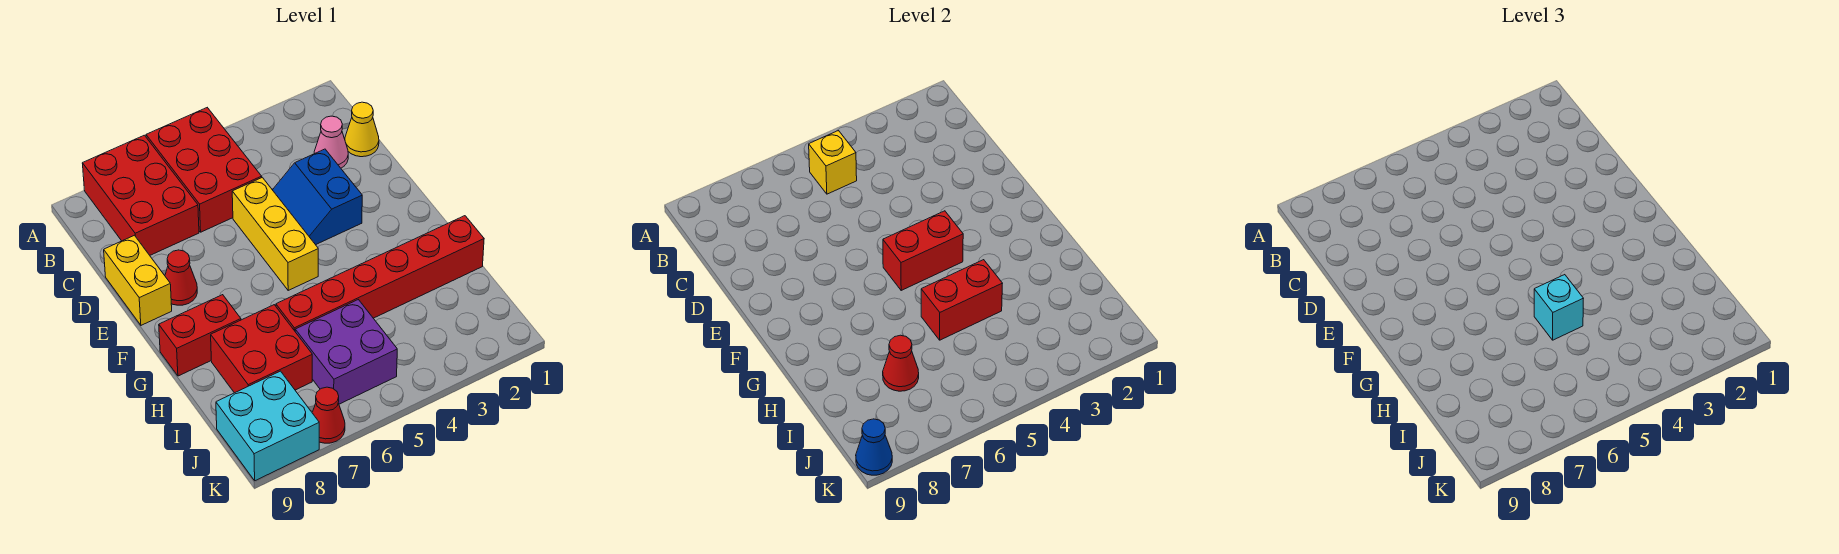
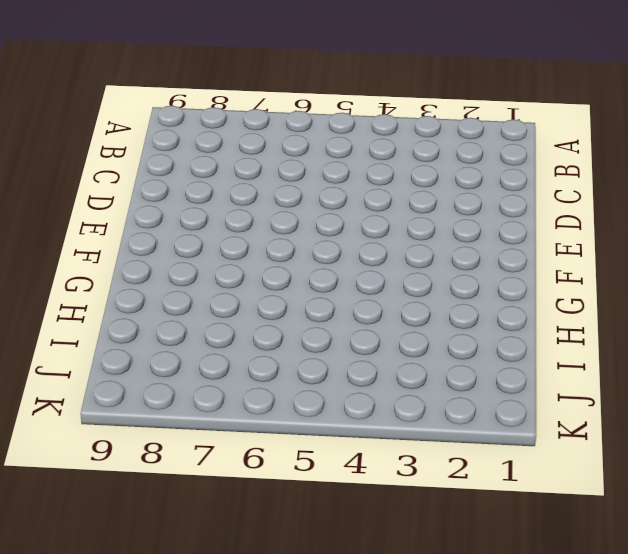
none -> red brick A5:C6 level 1
none -> red brick A7:C8 level 1
none -> yellow cone C1 level 1

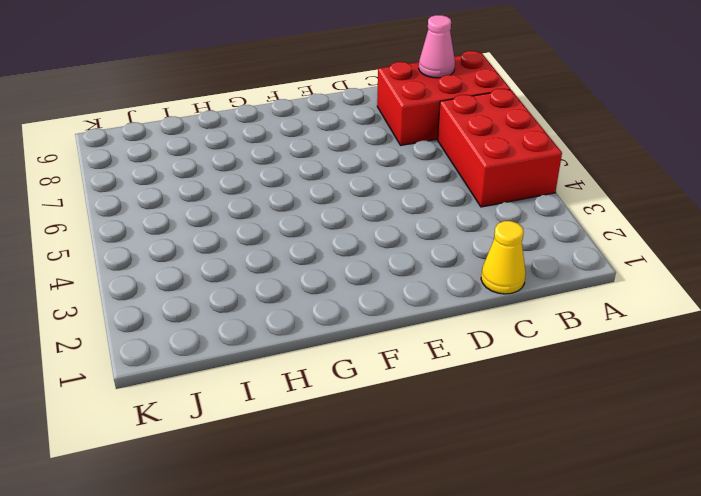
red brick A4:B6 level 1 -> red brick A5:C6 level 1
pink cone B8 level 2 -> pink cone C2 level 1
none -> blue slope D3:E4 level 1 top 3
none -> yellow brick D5:F5 level 1
none -> yellow brick D9:E9 level 1

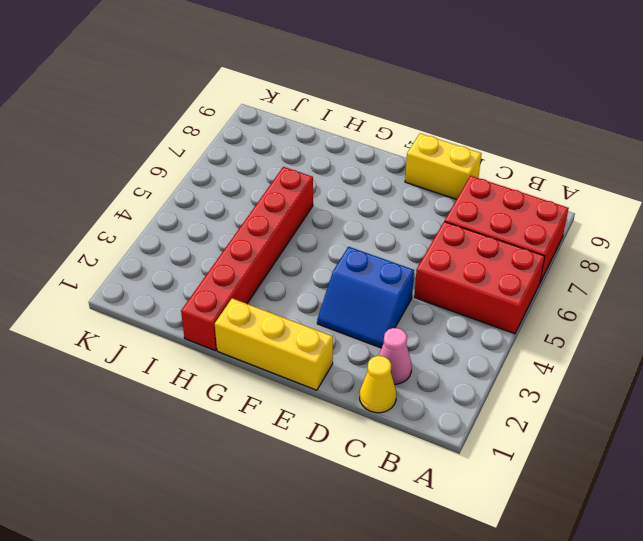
blue slope D3:E4 level 1 top 4 -> blue slope D3:E4 level 1 top 3
yellow brick E1:G1 level 1 -> yellow brick D5:F5 level 1
none -> red cone E8 level 1
none -> red brick G8:G9 level 1
none -> red brick H7:I8 level 1

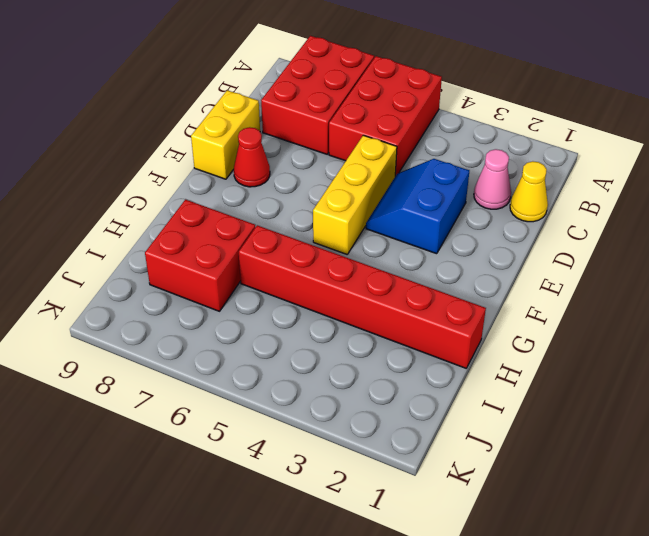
none -> red brick G8:G9 level 1
none -> purple brick I5:J6 level 1
none -> cyan brick J8:K9 level 1

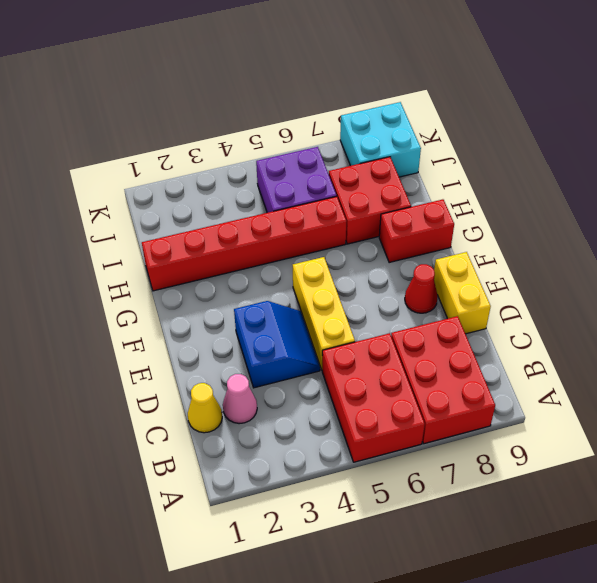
none -> red cone K7 level 1
none -> yellow brick B5 level 2
none -> red brick F4:F5 level 2

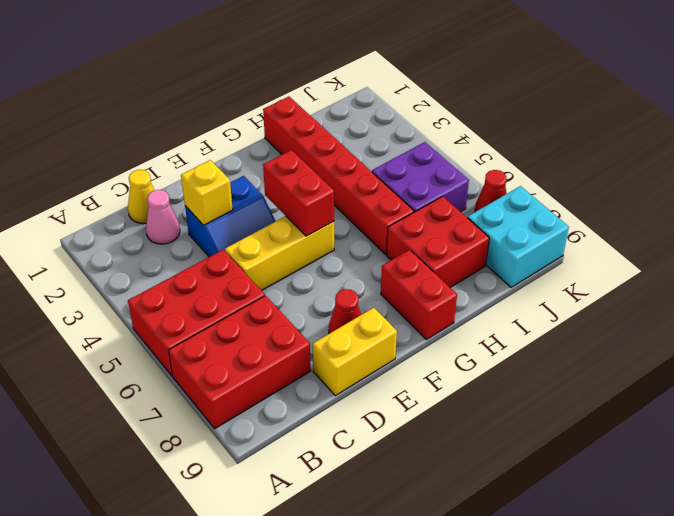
yellow brick D3 level 2 -> yellow brick B5 level 2
none -> red brick H4:H5 level 2
none -> red cone I7 level 2
none -> blue cone K9 level 2

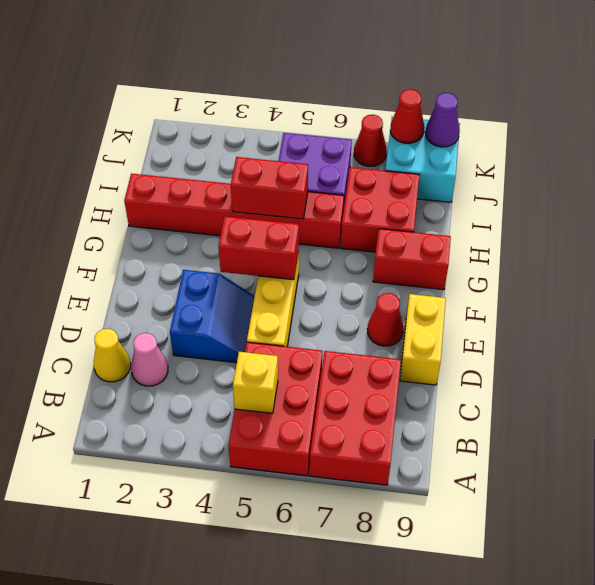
red cone K8 level 2 -> red cone I7 level 2
purple cone K9 level 2 -> blue cone K9 level 2
none -> cyan brick H5 level 3

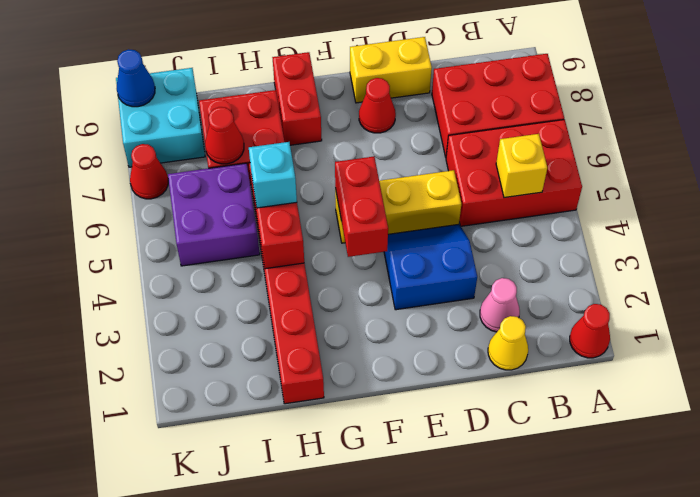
red cone A1 level 1 -> none

